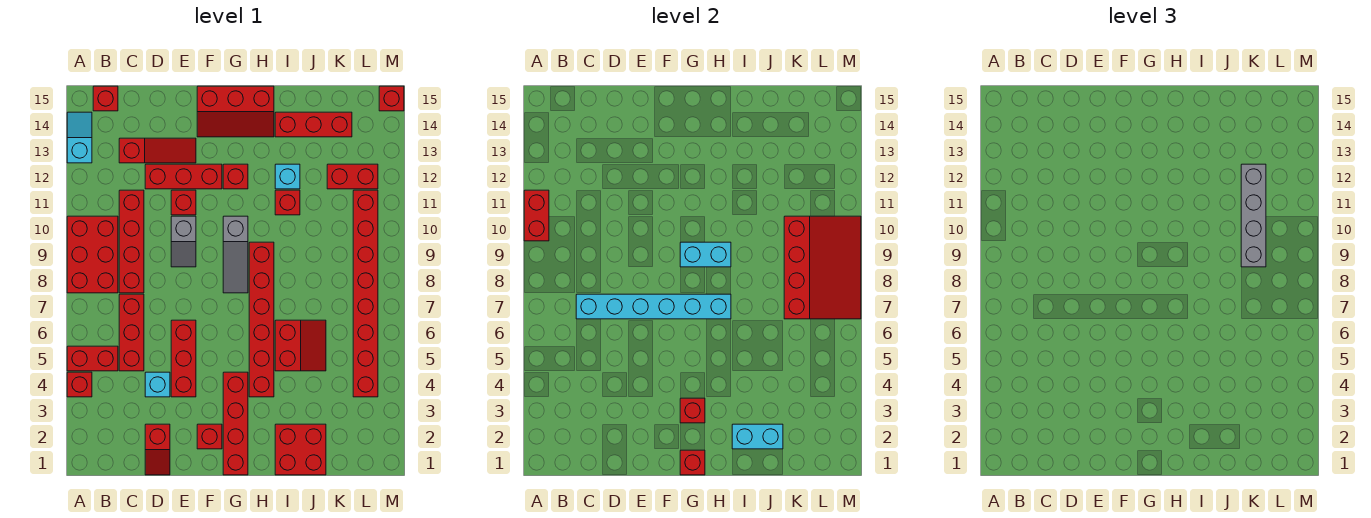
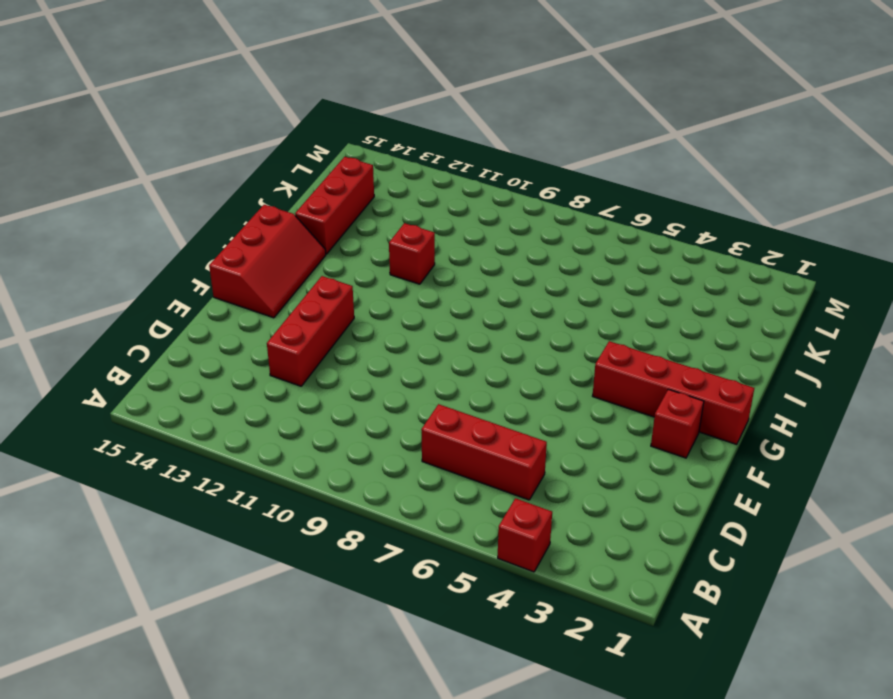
none -> red brick A5:B5 level 1
none -> red brick A8:B10 level 1
none -> cyan slope A13:A14 level 1 top 13
none -> red brick B15 level 1

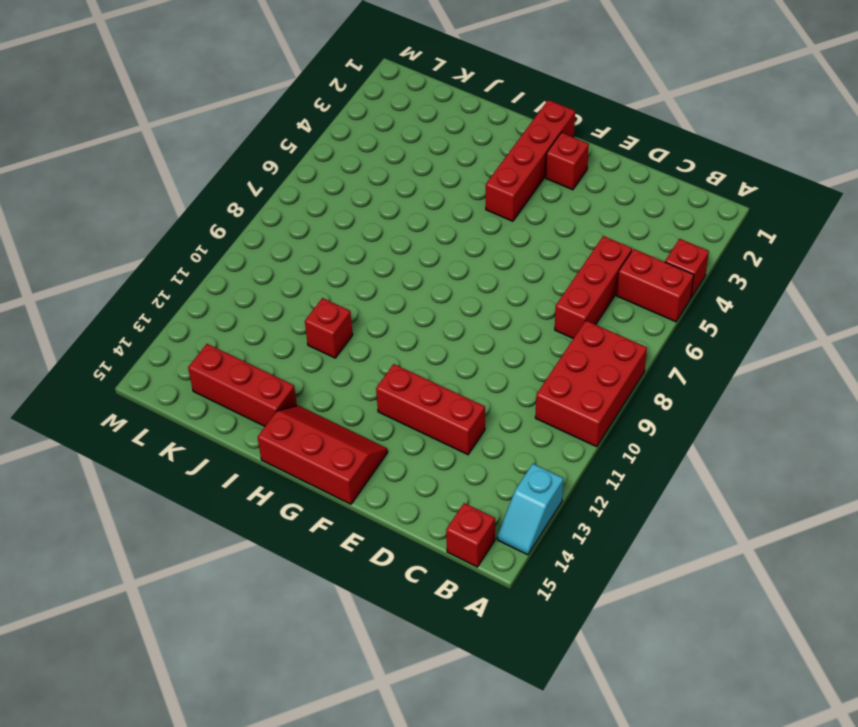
none -> red brick C8:C11 level 1
none -> red slope C13:E13 level 1 top C
none -> red slope D1:D2 level 1 top 2
none -> cyan brick D4 level 1

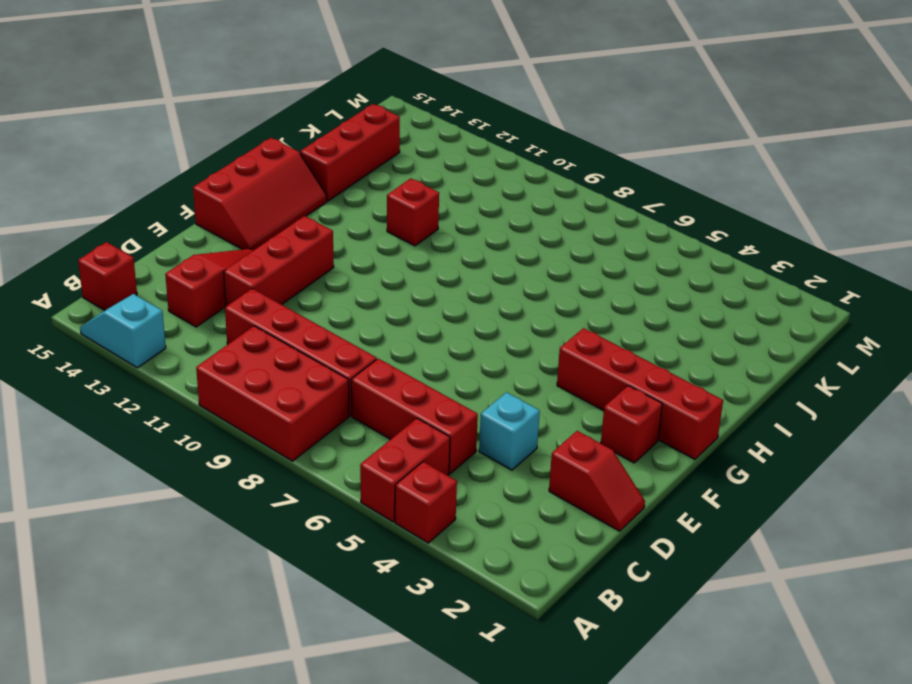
none -> red brick E4:E6 level 1
none -> grey slope E9:E10 level 1 top 10
none -> red brick E11 level 1
none -> grey slope G8:G10 level 1 top 10

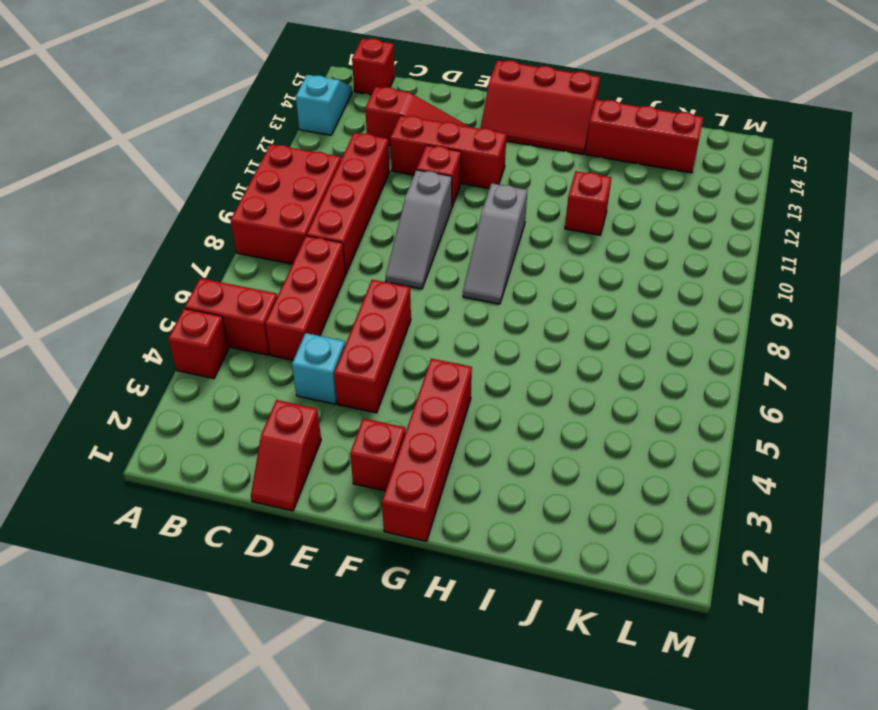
grey slope E8:E10 level 1 top 10 -> grey slope E9:E10 level 1 top 10
none -> red brick G12 level 1
none -> red brick H4:H9 level 1
none -> red brick I1:J2 level 1
none -> red slope I5:J6 level 1 top I

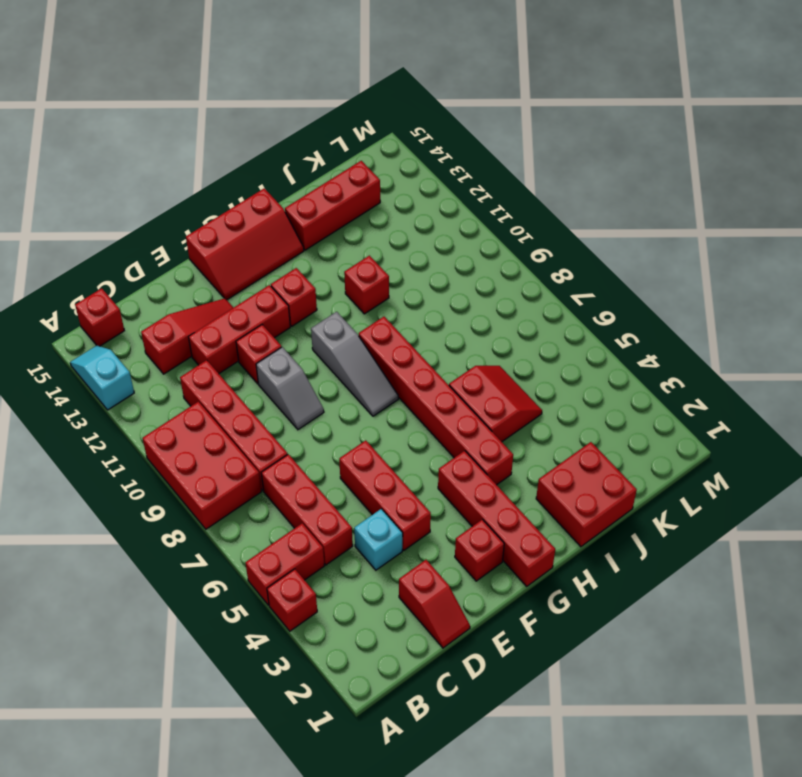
none -> cyan brick I12 level 1
none -> red brick K12:L12 level 1
none -> red brick L4:L11 level 1
none -> red brick M15 level 1

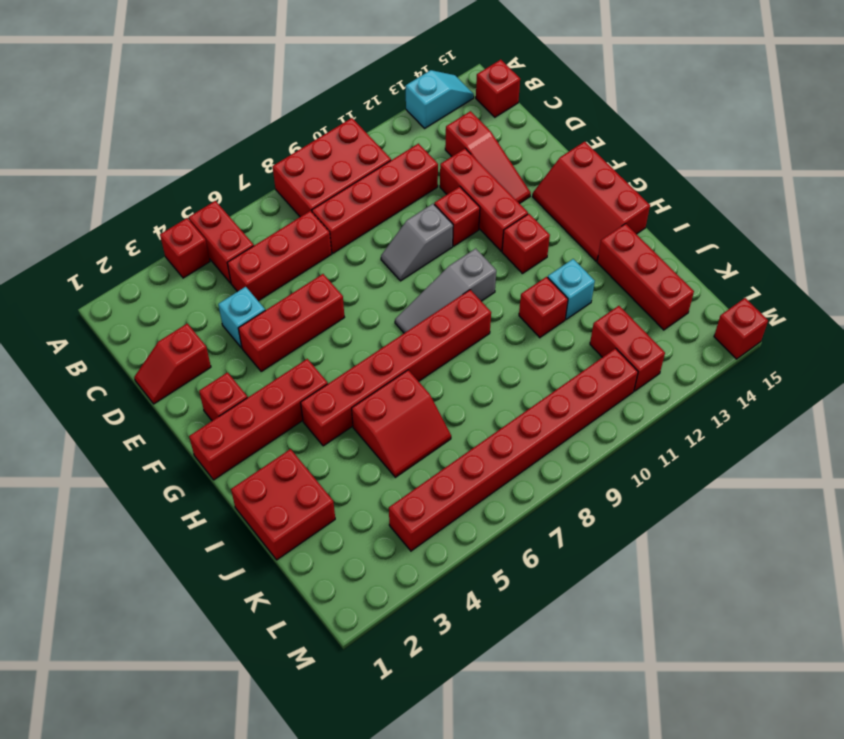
none -> red brick A10:A11 level 2
none -> cyan brick C7:H7 level 2
none -> red brick G1 level 2
none -> red brick G3 level 2

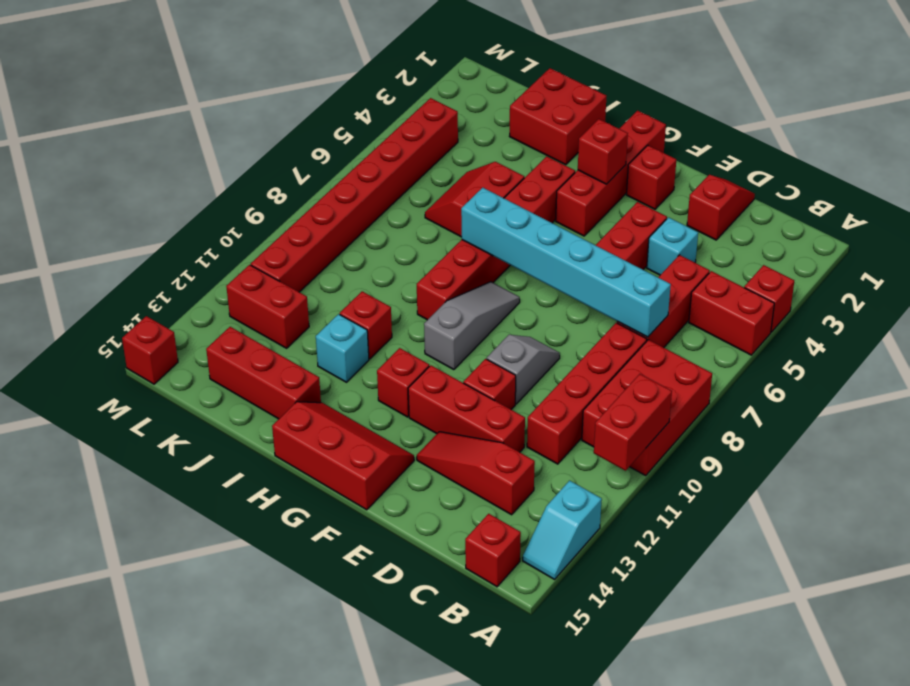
none -> red brick G1 level 2
none -> cyan brick G9:H9 level 2
none -> cyan brick I2:J2 level 2
none -> red slope K7:M10 level 2 top K

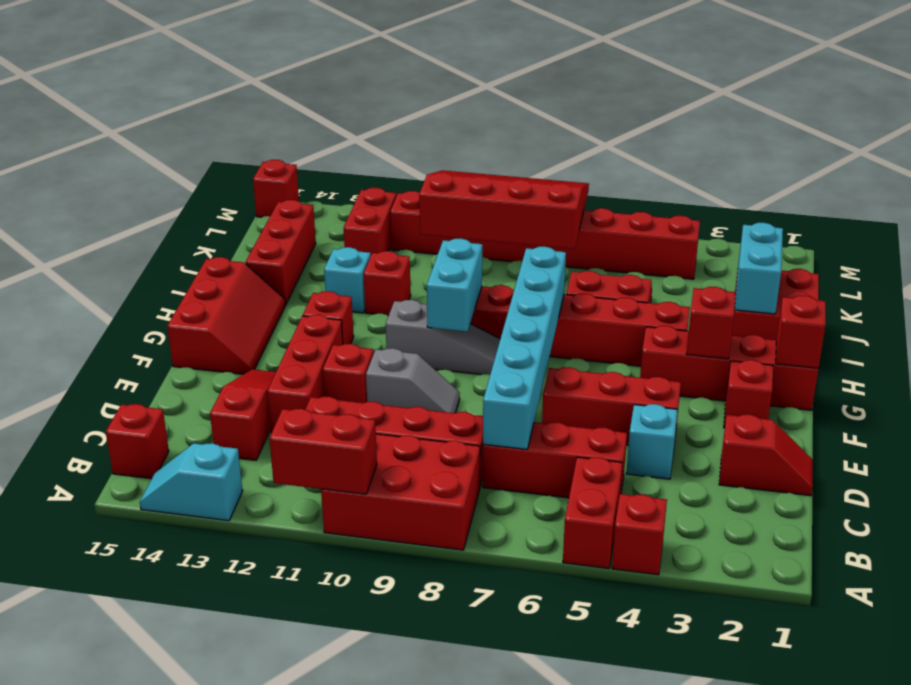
none -> grey brick K9:K12 level 3

